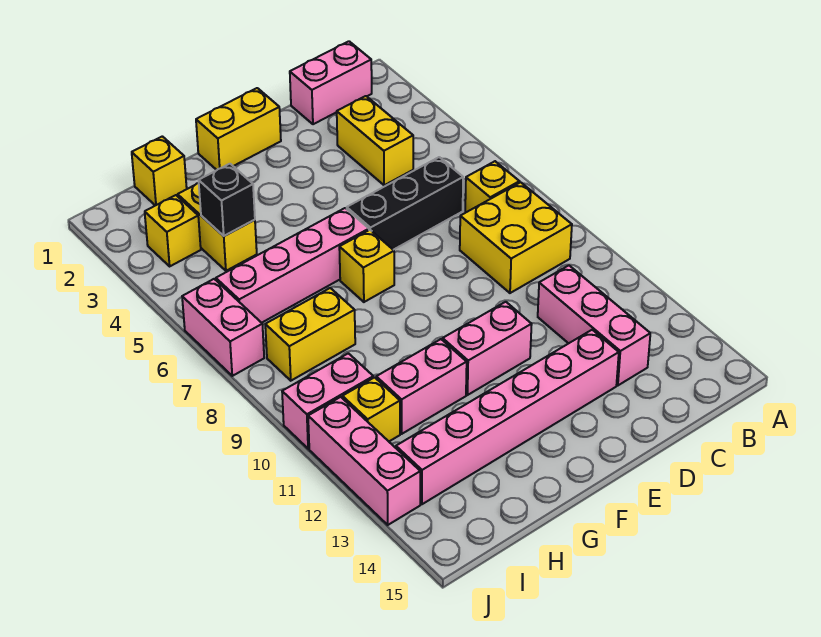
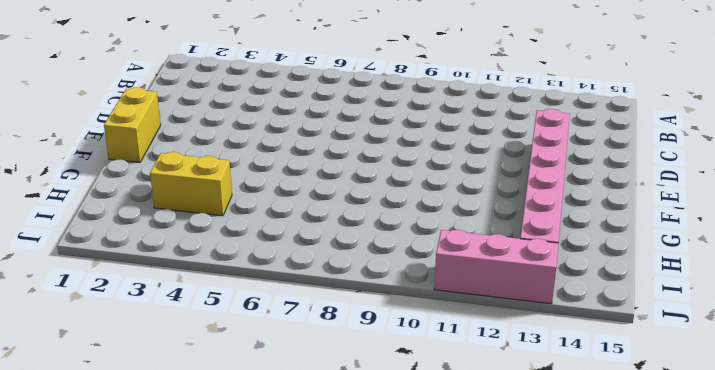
none -> pink brick B1:C1 level 1
none -> yellow brick B7 level 1
none -> yellow brick B8:C9 level 1

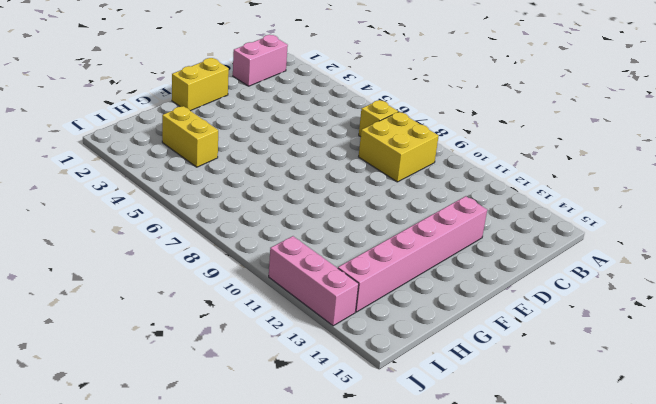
none -> yellow brick C3:C4 level 1
none -> black brick C6:E6 level 1
none -> pink brick C11:C13 level 1

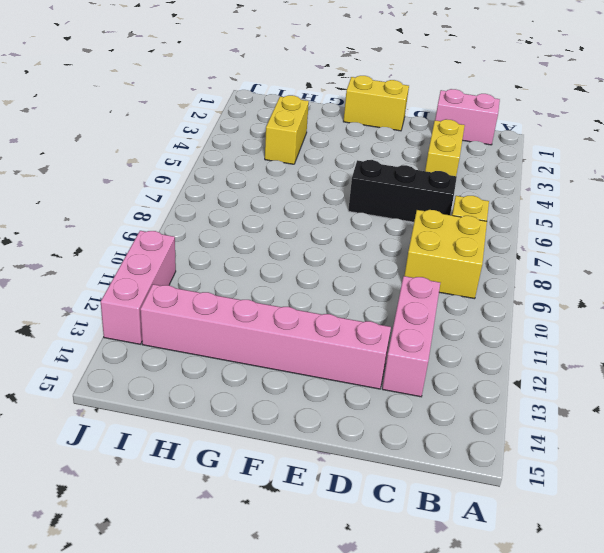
none -> pink brick E11:F11 level 1
none -> pink brick F6:I6 level 1
none -> yellow brick F7 level 1

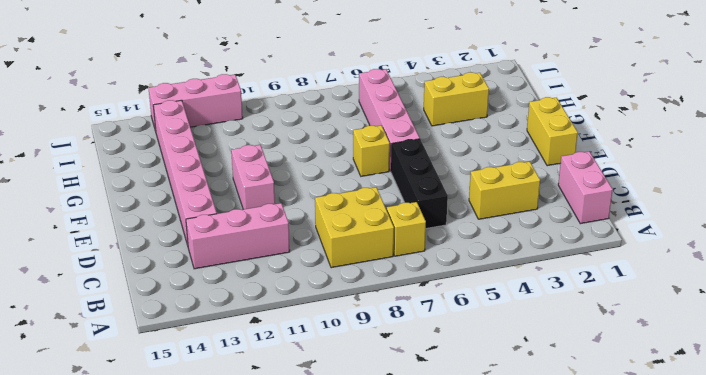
none -> pink brick G11:H11 level 1
none -> yellow brick H1 level 1
none -> yellow brick H8:I8 level 1

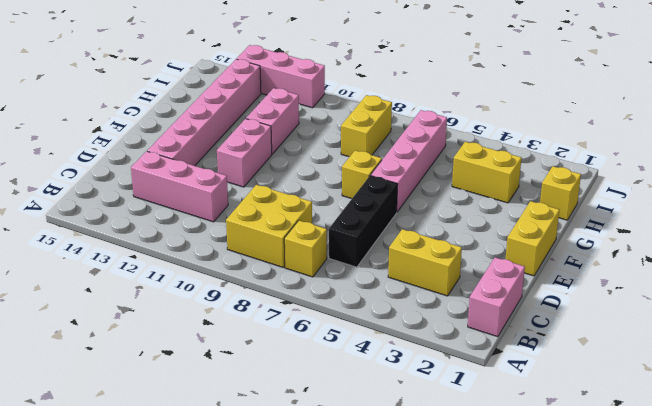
none -> yellow brick I3 level 1
none -> pink brick I10:J10 level 1
none -> yellow brick I11 level 1

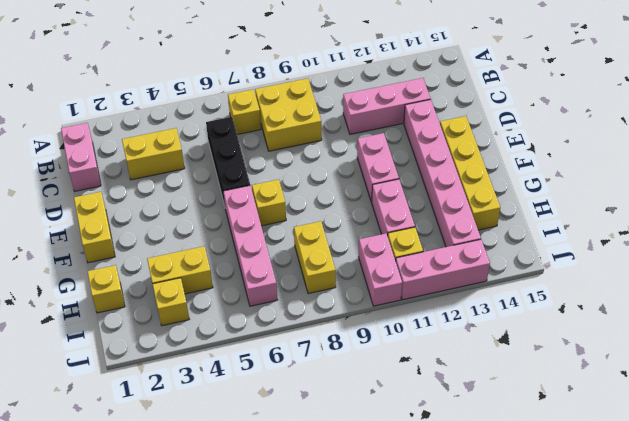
yellow brick E14:H14 level 1 -> none
none -> pink brick J6:J7 level 1
none -> black brick H4 level 2

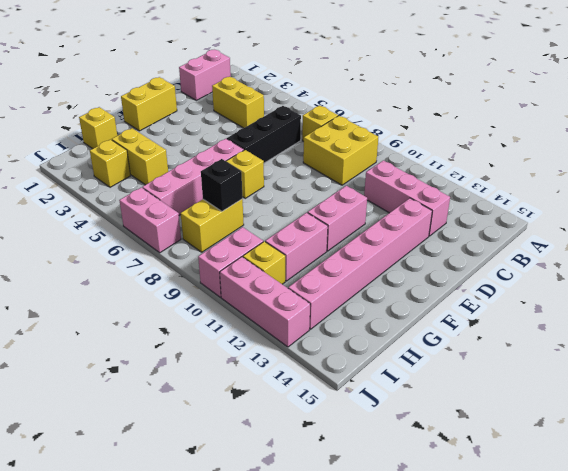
black brick H8 level 2 -> black brick H4 level 2

